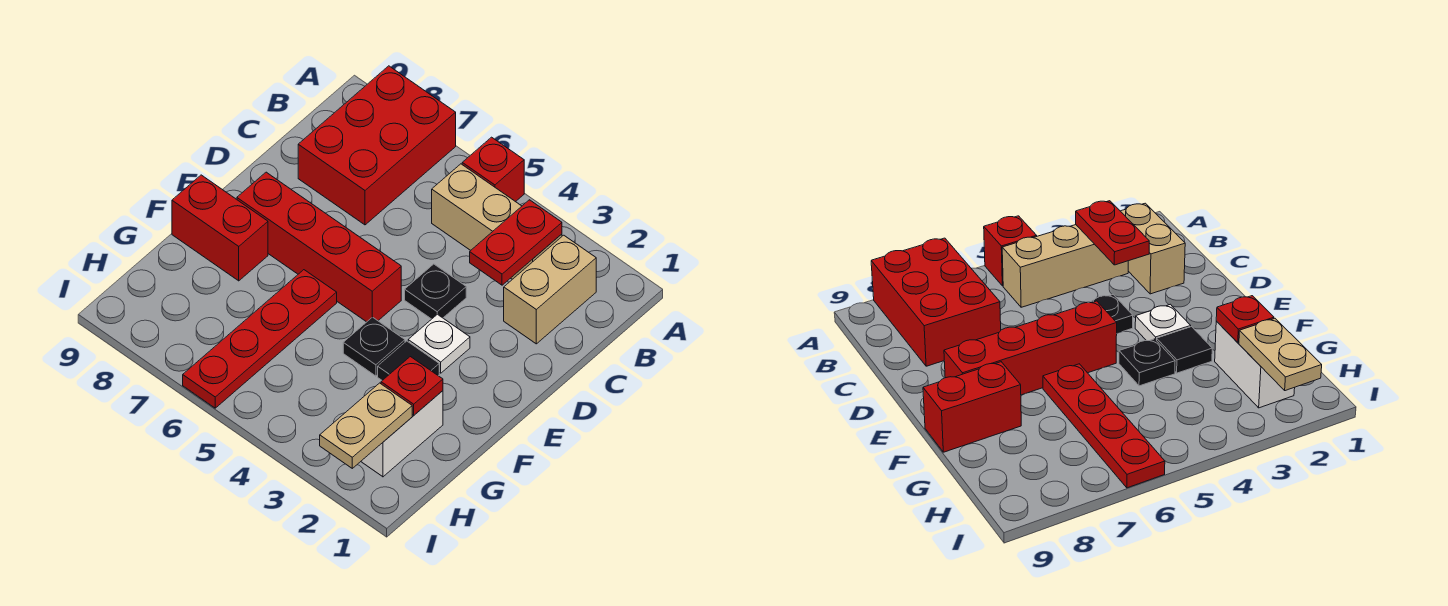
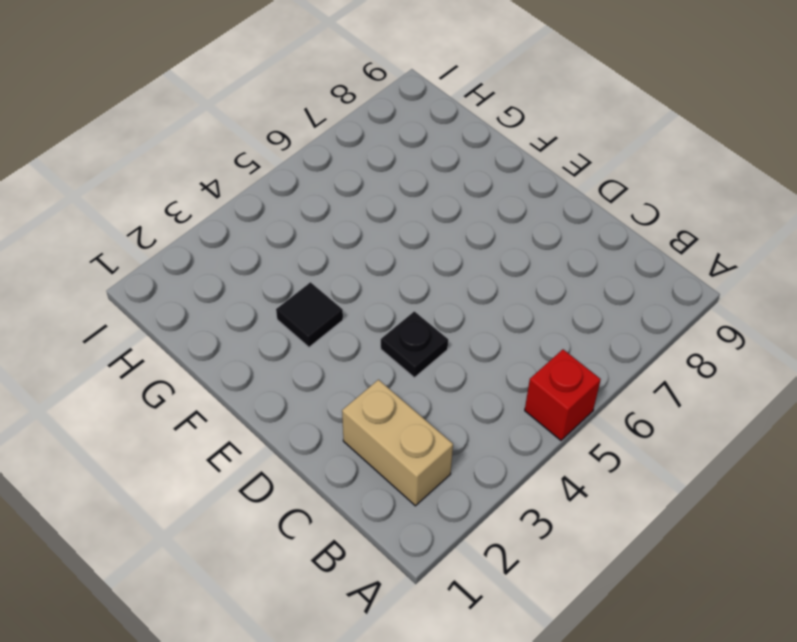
none -> red brick A7:C8 level 1
none -> tan brick B3:B5 level 1
none -> white plate E3 level 1

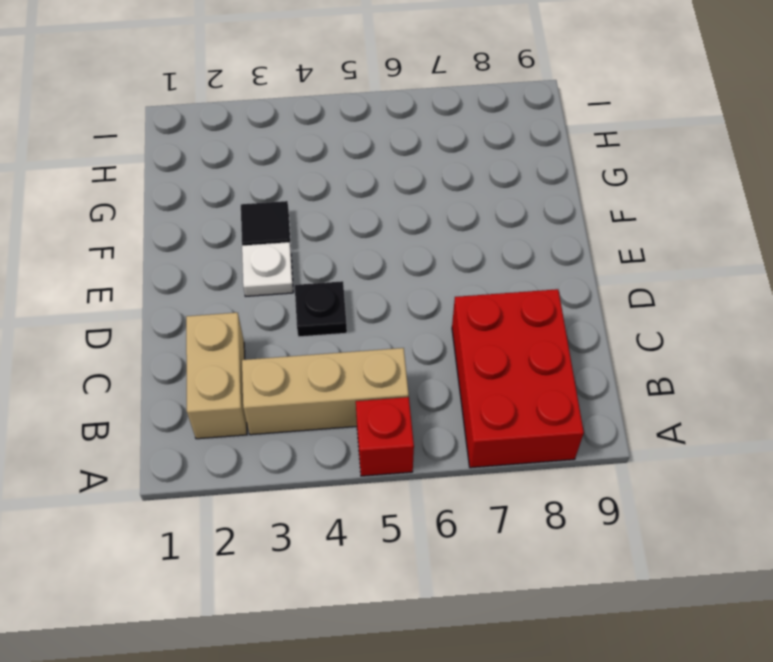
none -> red brick E5:E8 level 1
none -> black plate F4 level 1
none -> red plate F6:I6 level 1

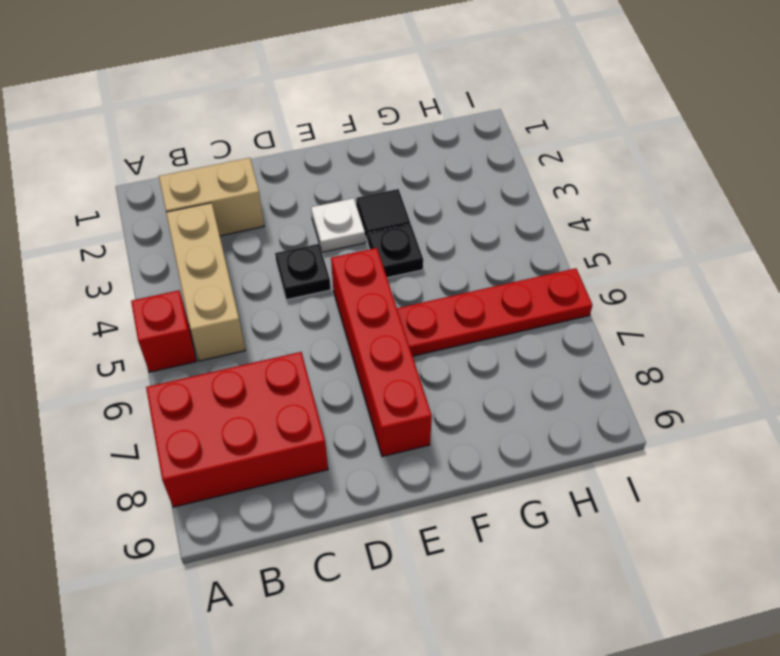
none -> red brick F8:F9 level 1
none -> white brick G2:H2 level 1
none -> red plate B3:C3 level 2

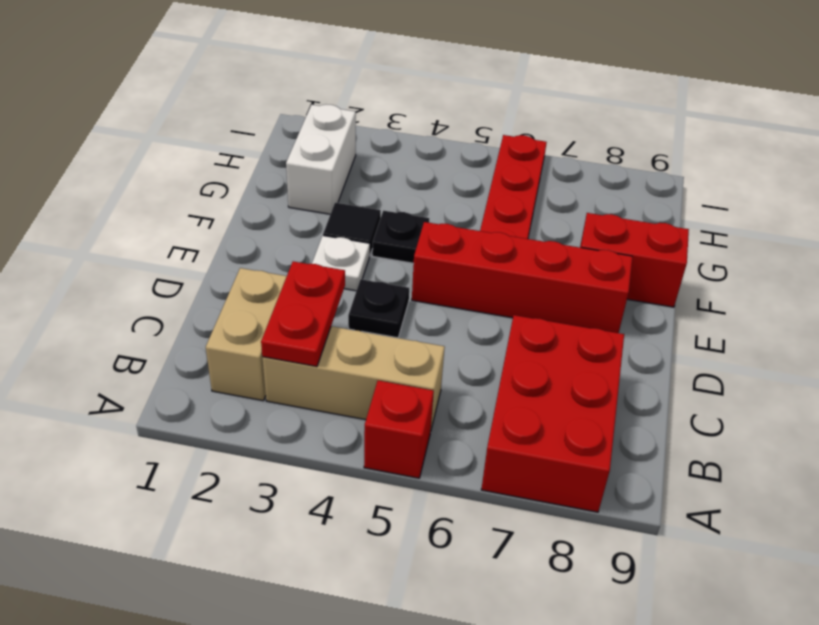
none -> red plate G2 level 2
none -> tan plate H2:I2 level 2

